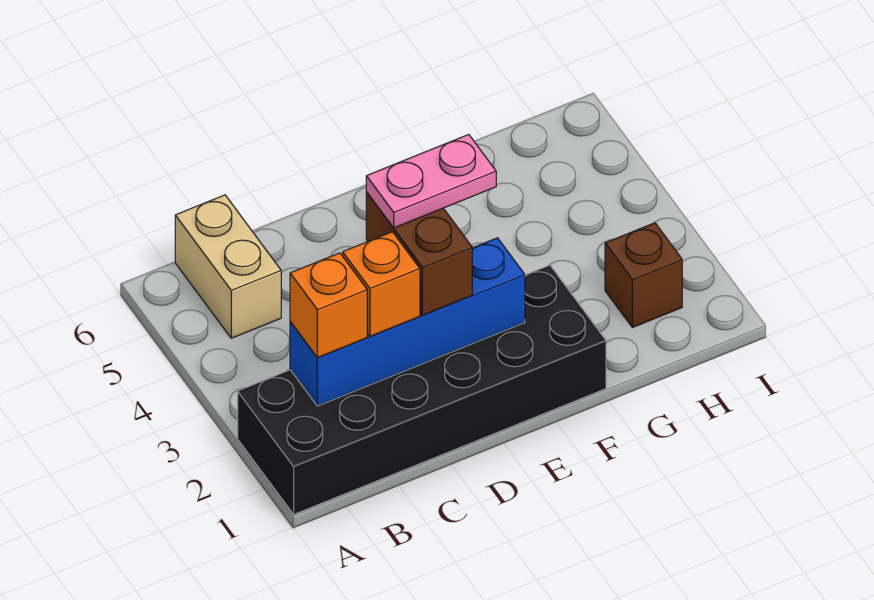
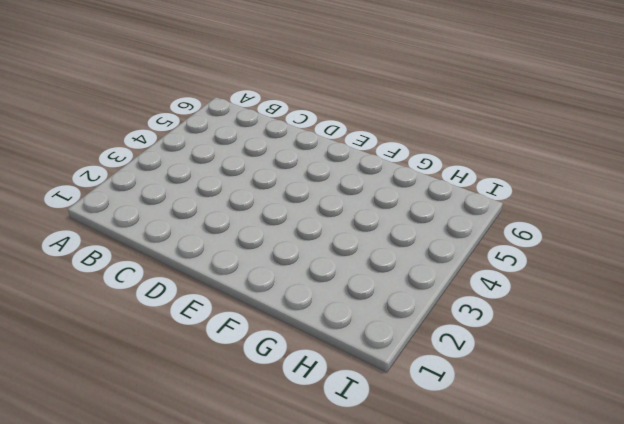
none -> black brick A1:F2 level 1
none -> tan brick B5:B6 level 1

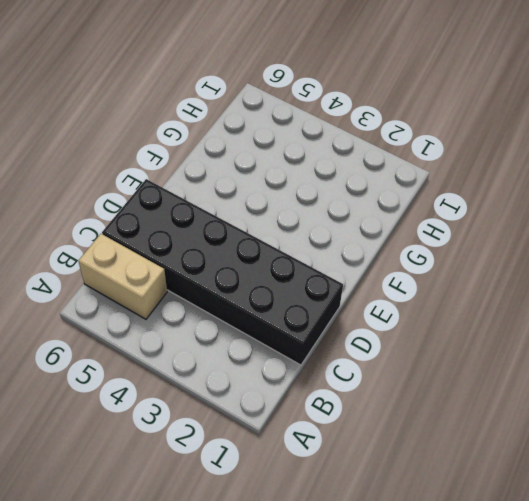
black brick C1:D6 level 1 -> black brick A1:F2 level 1
none -> brown brick H2 level 1
none -> blue brick B2:E2 level 2

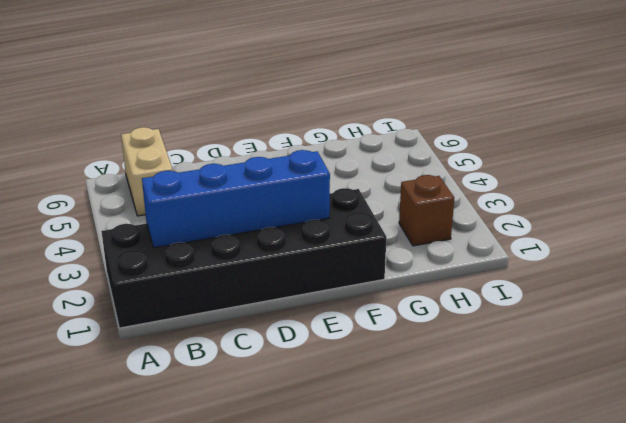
none -> orange brick B2 level 3
none -> orange brick C2 level 3

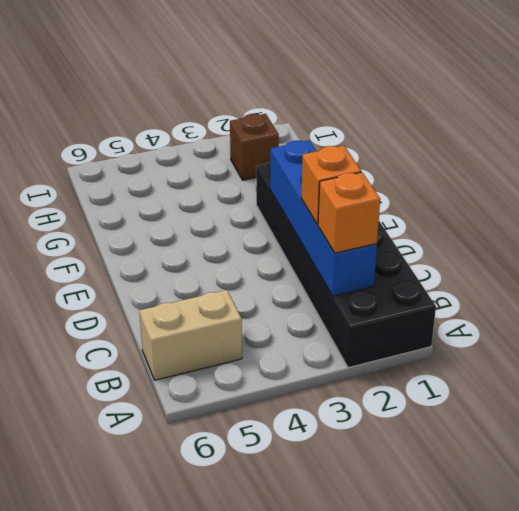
none -> brown brick D2:D3 level 3
none -> pink plate D3:E3 level 4

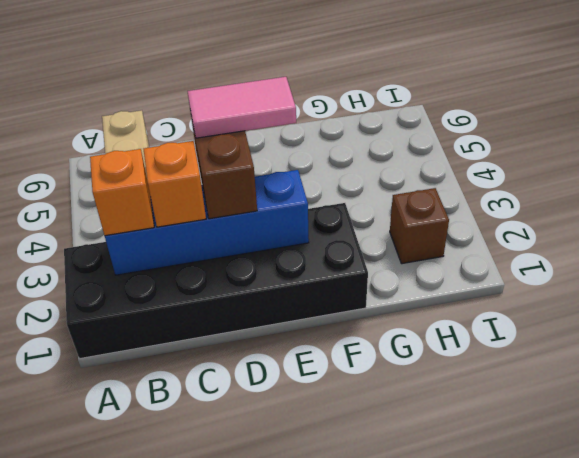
pink tile D3:E3 level 4 -> pink plate D3:E3 level 4

